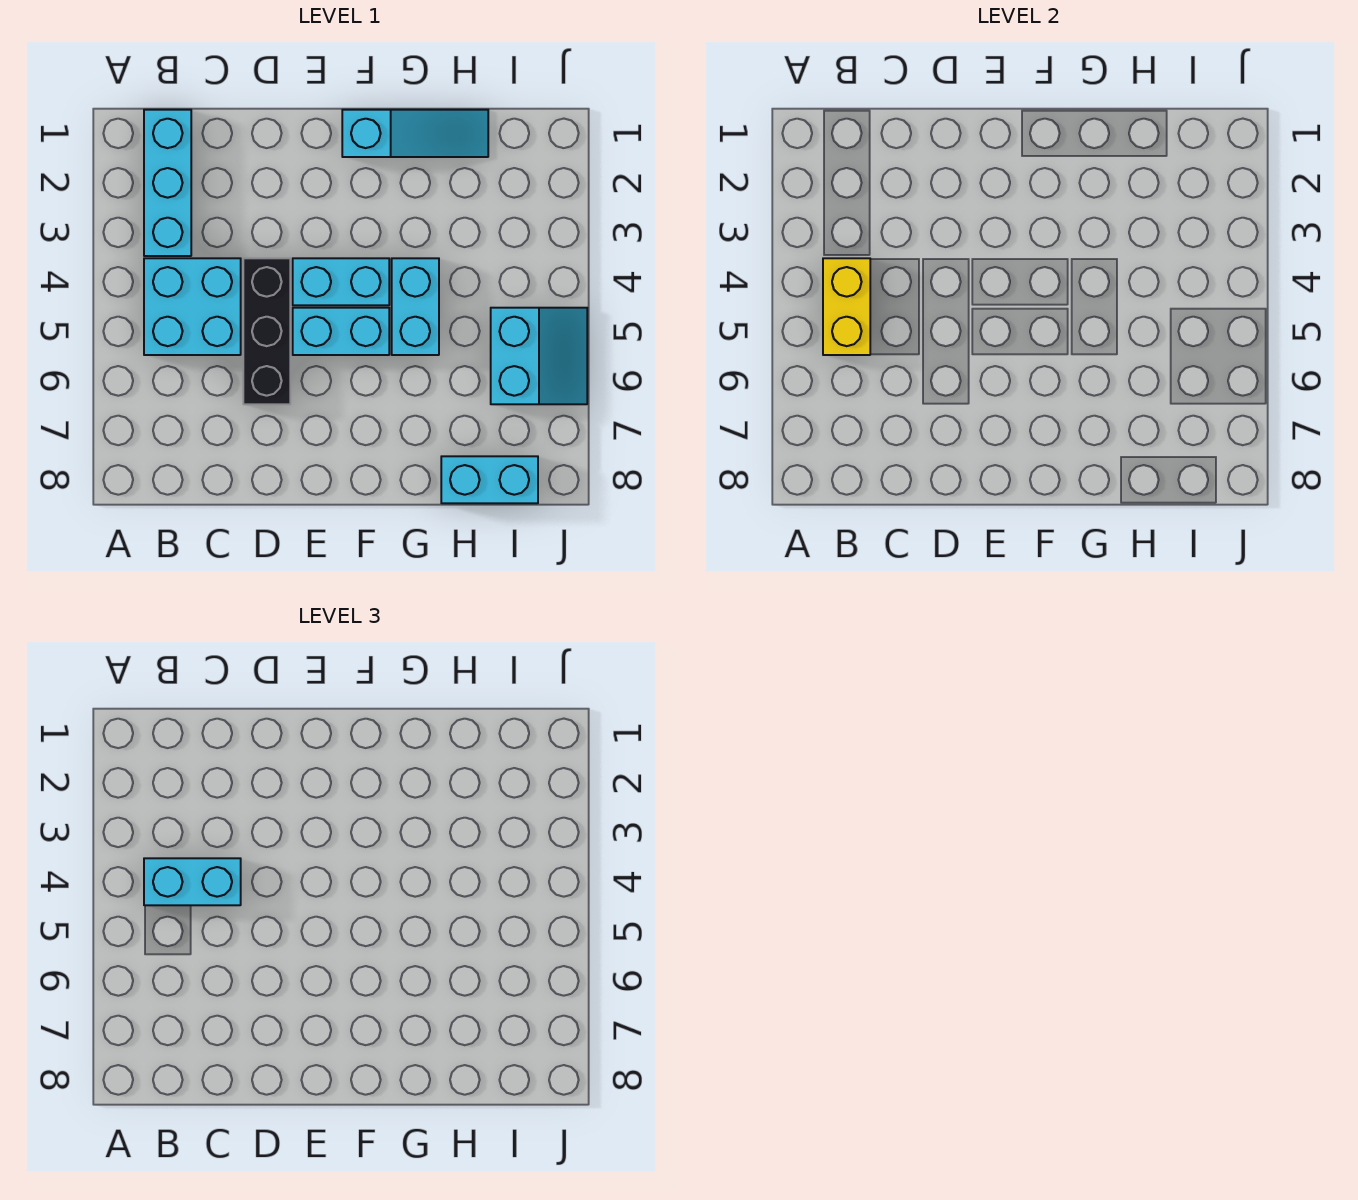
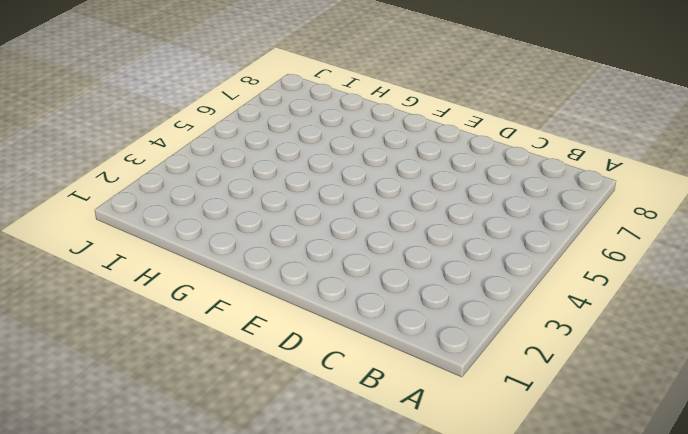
none -> cyan brick B1:B3 level 1
none -> cyan brick B4:C5 level 1

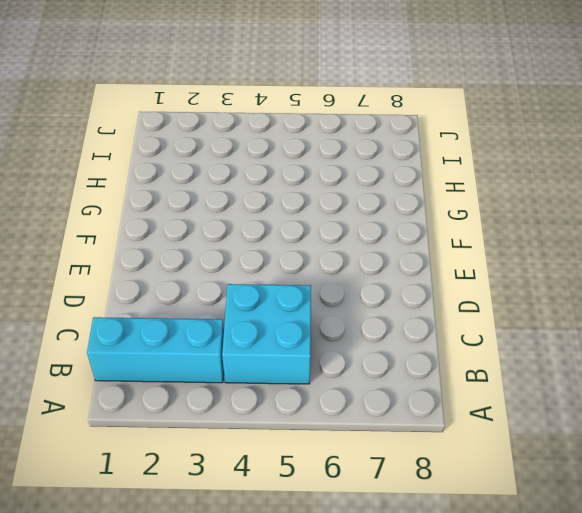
none -> black brick D4:D6 level 1
none -> cyan brick E4:F4 level 1

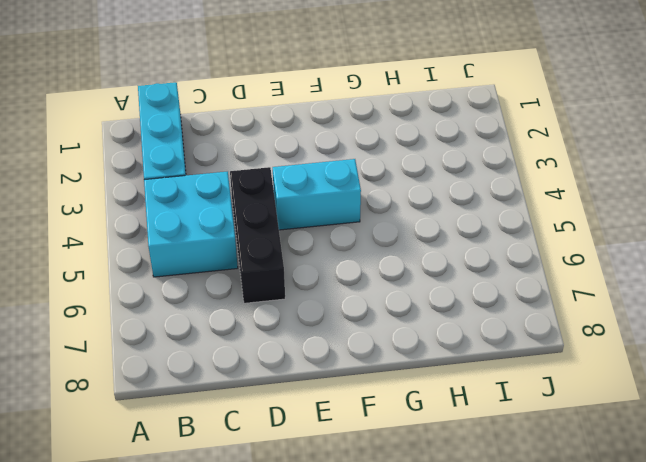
none -> cyan brick E5:F5 level 1
none -> cyan slope F1:H1 level 1 top F

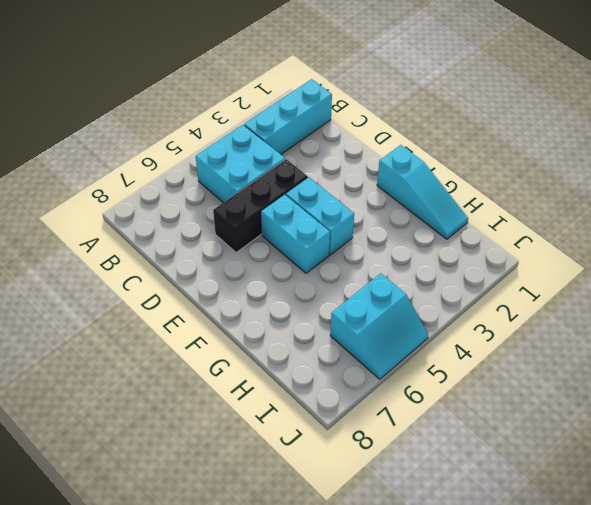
none -> cyan brick G4:G5 level 1
none -> cyan brick H8:I8 level 1

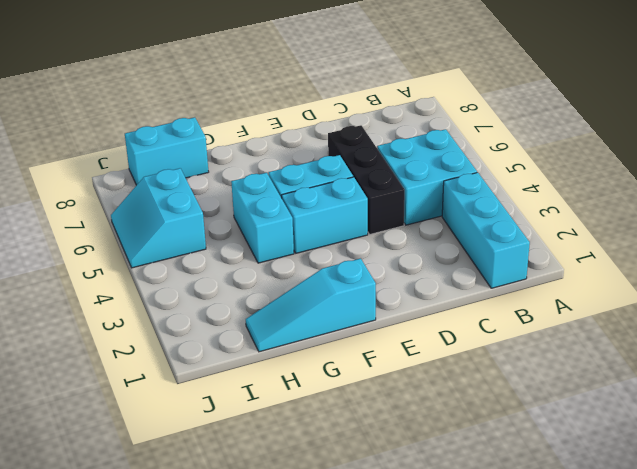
none -> yellow brick B4:B5 level 2
none -> cyan brick B4:C4 level 3

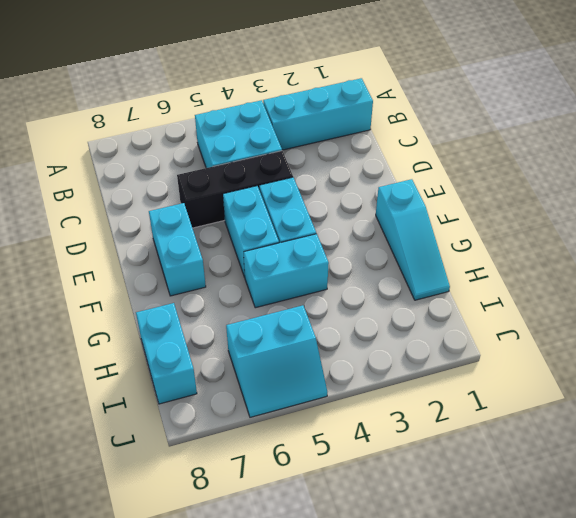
cyan brick E7:F7 level 1 -> cyan brick B4:C4 level 3
none -> yellow brick B4:B5 level 2

